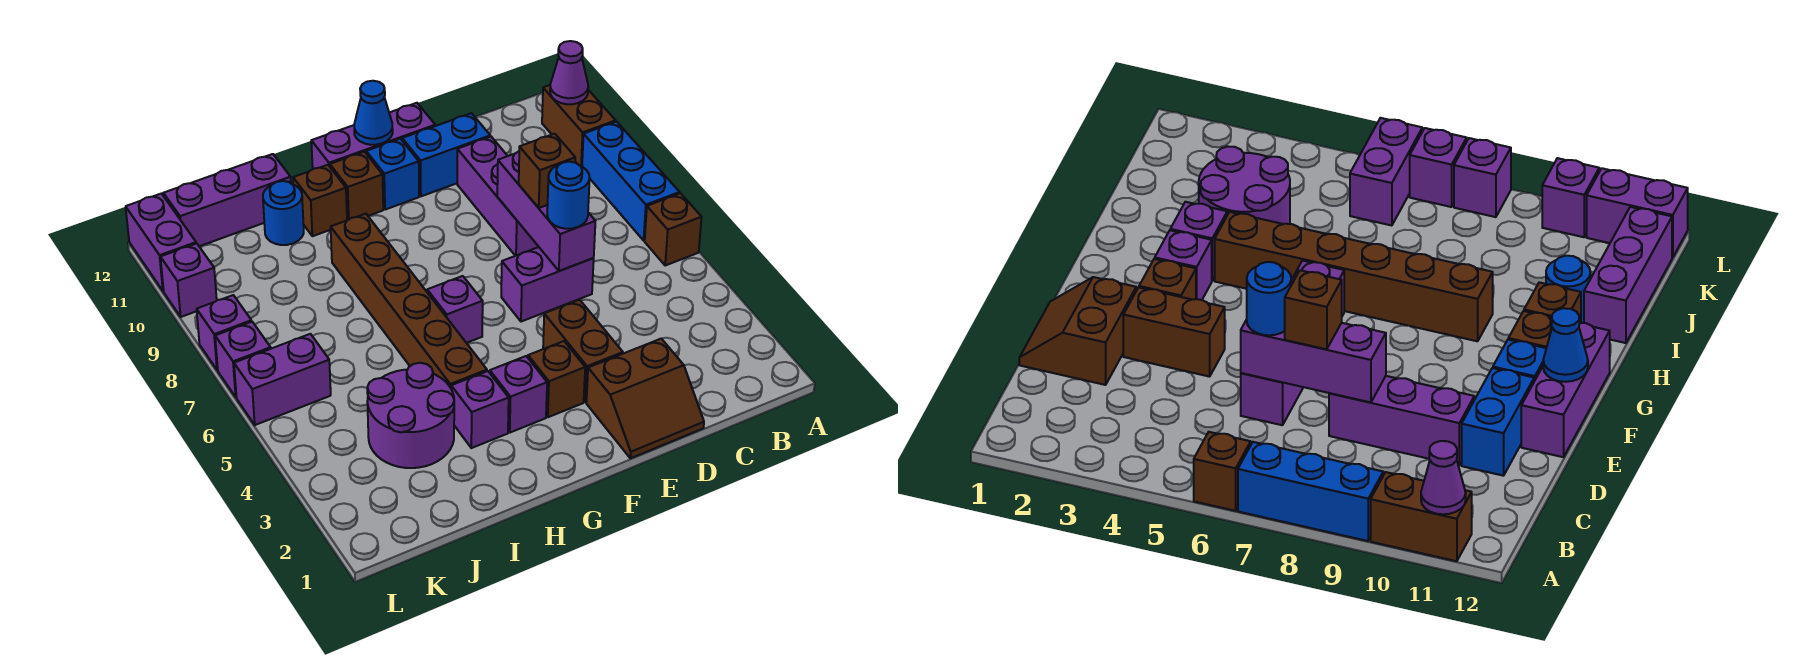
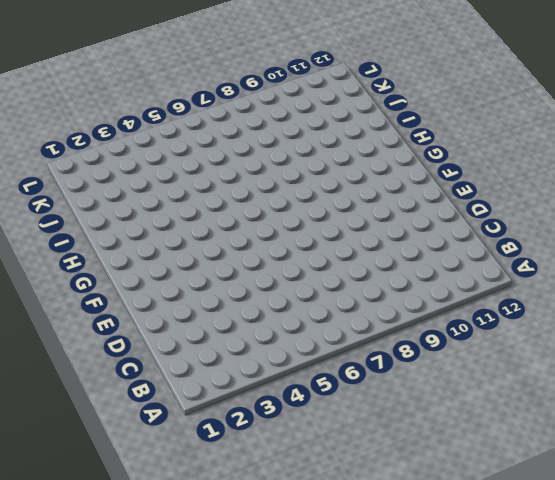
none -> brown brick A6 level 1
none -> blue brick A7:A9 level 1
none -> brown brick A10:A11 level 1
none -> brown slope D1:E2 level 1 top 2

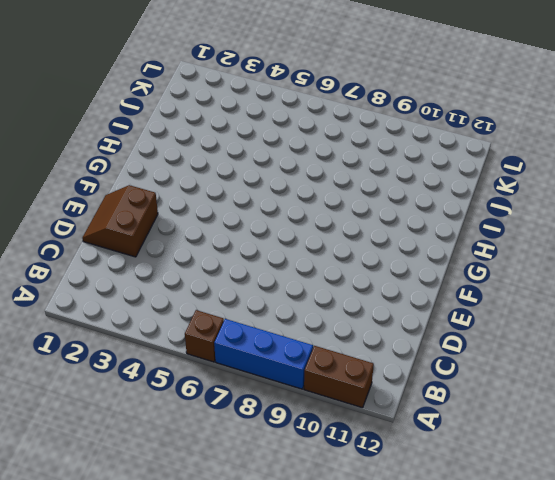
none -> purple brick D6:E6 level 1
none -> purple brick D8:D10 level 1
none -> blue brick D11:E11 level 1
none -> brown brick E3:E4 level 1

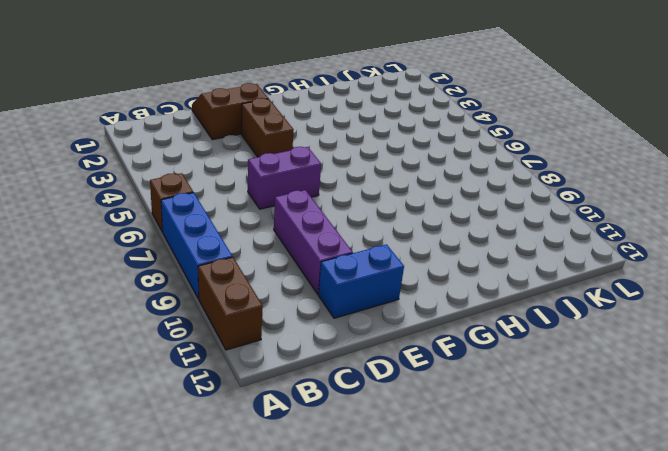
none -> purple brick E12:G12 level 1
none -> brown brick F3 level 1
none -> blue brick F11 level 1
none -> purple brick G3 level 1

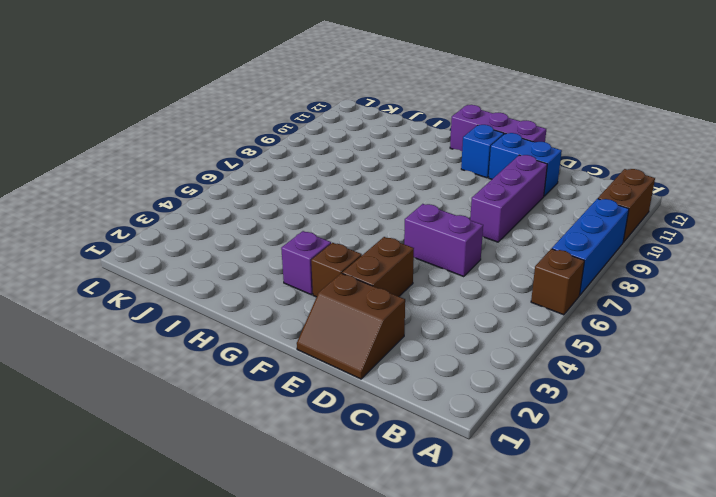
none -> purple brick G6 level 1
none -> brown brick G11 level 1
none -> purple brick H3 level 1
none -> brown brick H4:H9 level 1

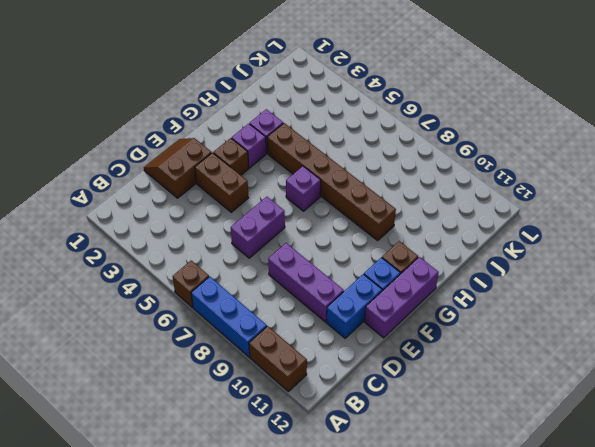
none -> brown brick H11 level 1
none -> purple round brick I3:J4 level 1
none -> blue round brick I11 level 1
none -> purple brick I12:K12 level 1

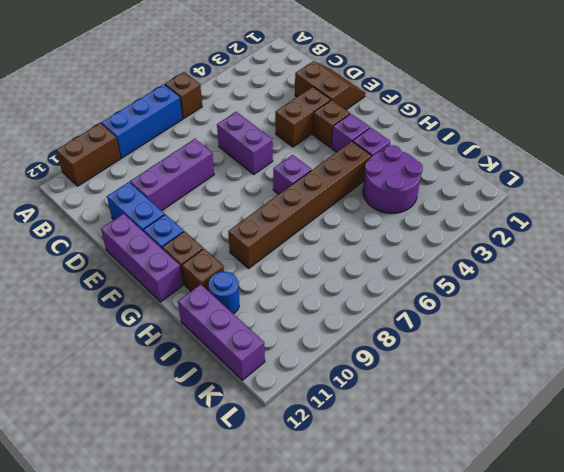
none -> purple brick K6:L6 level 1
none -> purple brick L7 level 1
none -> purple brick L8 level 1
none -> purple brick L10 level 1

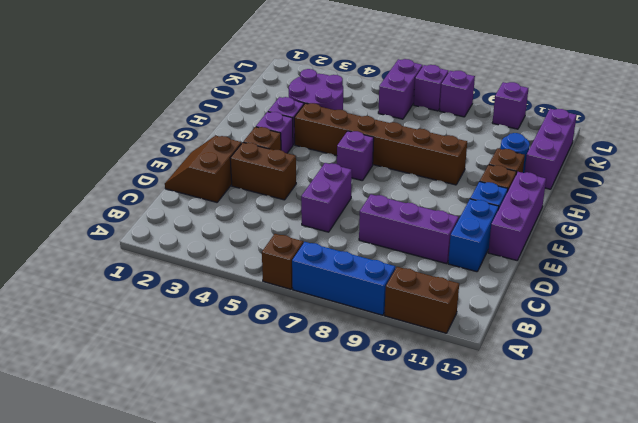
none -> purple brick L11:L12 level 1
none -> purple cone A11 level 2
none -> purple brick D6:D8 level 2
none -> blue cone F12 level 2

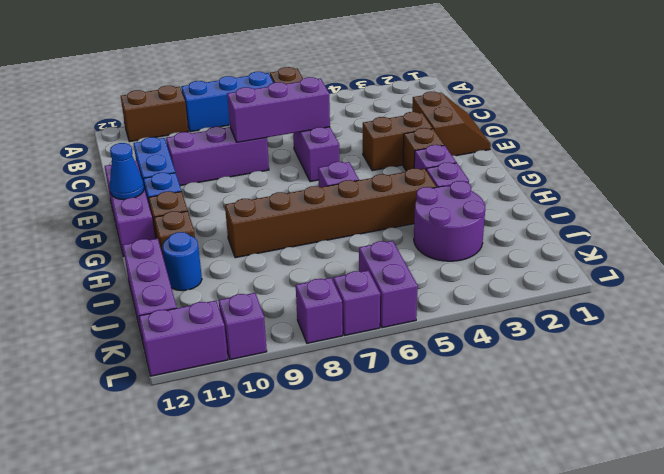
none -> purple cone A11 level 2
none -> blue round brick D6 level 3
none -> brown brick D7 level 3

